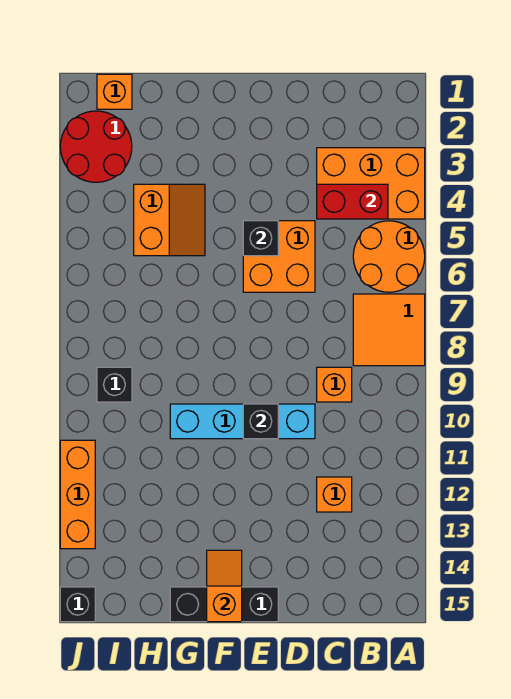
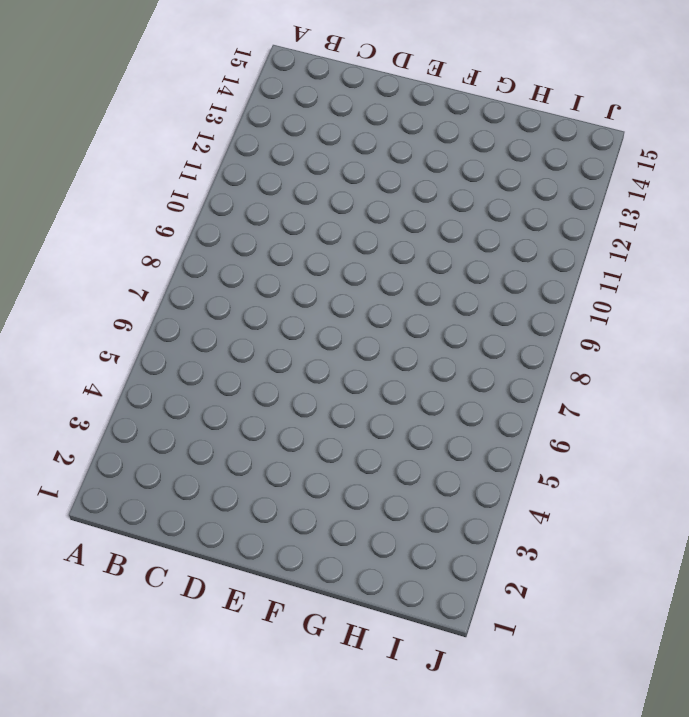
none -> orange brick A3:C4 level 1
none -> orange round brick A5:B6 level 1
none -> orange tile A7:B8 level 1

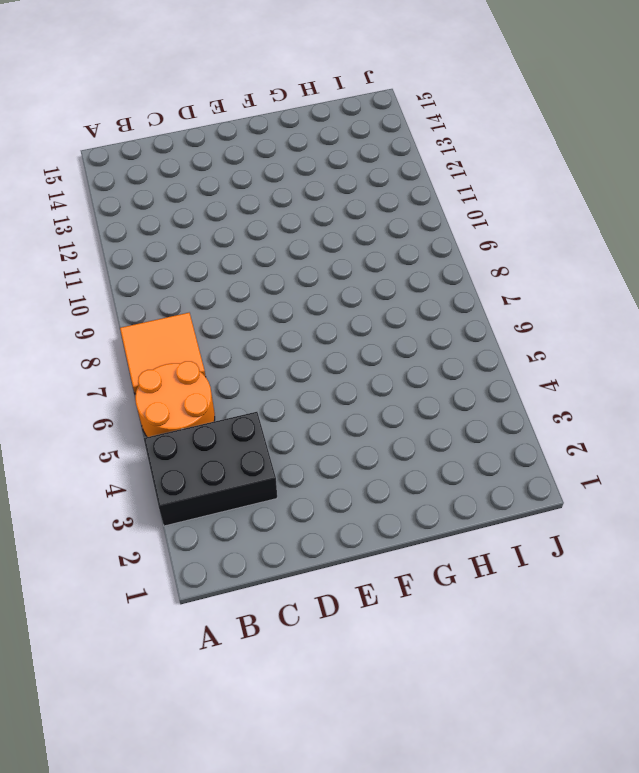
black brick A3:C4 level 1 -> orange brick A3:C4 level 1
none -> orange brick C9 level 1
none -> orange brick C12 level 1
none -> orange brick D5:E6 level 1

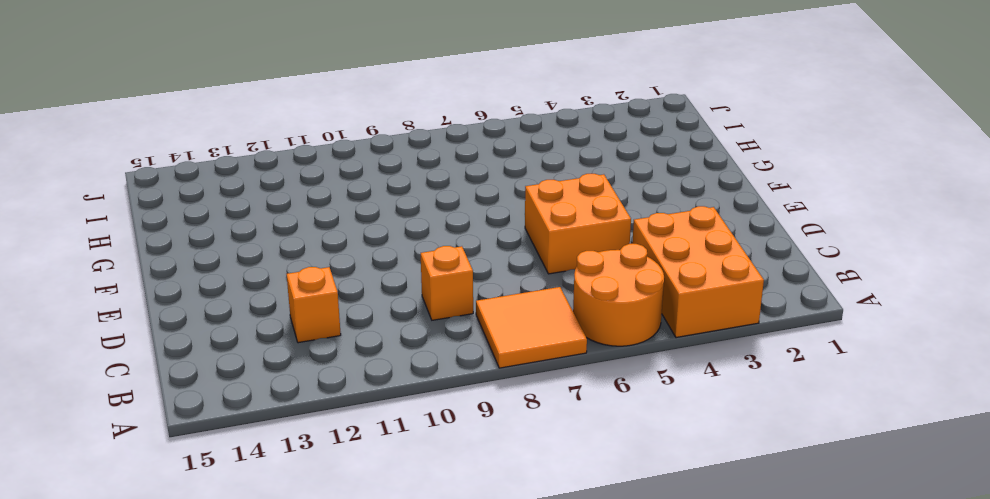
none -> cyan brick D10:G10 level 1
none -> black brick E15:G15 level 1
none -> orange slope G4:H5 level 1 top H

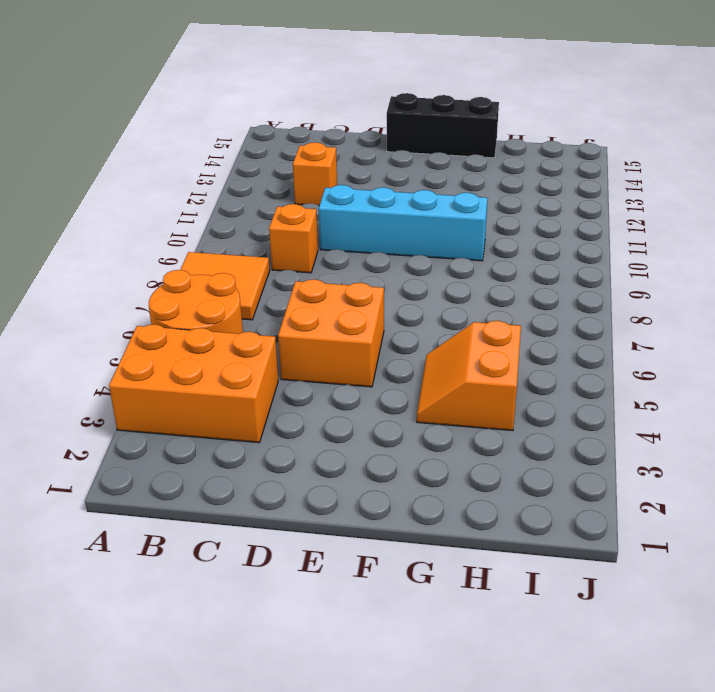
none -> orange brick I1 level 1
none -> red round brick I2:J3 level 1
none -> black brick I9 level 1

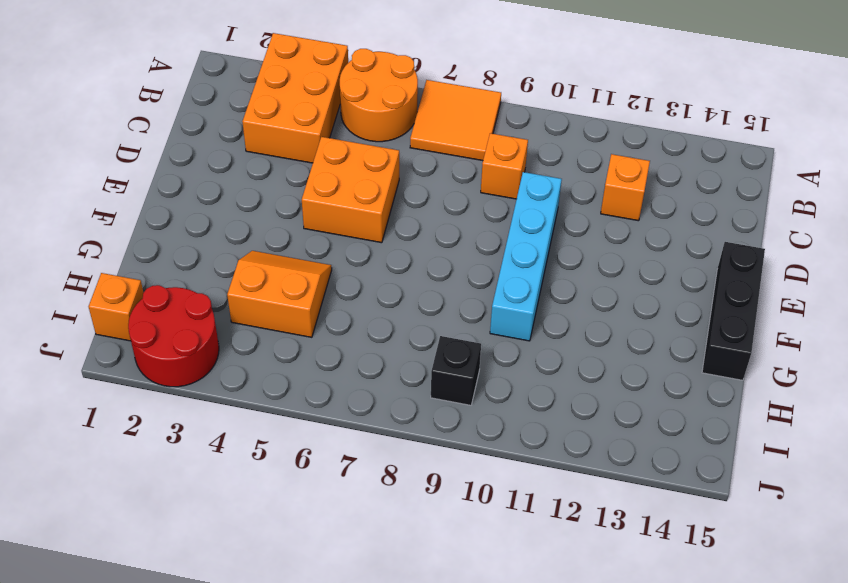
none -> orange brick J11:J13 level 1
none -> black brick J15 level 1
none -> red brick B4:C4 level 2

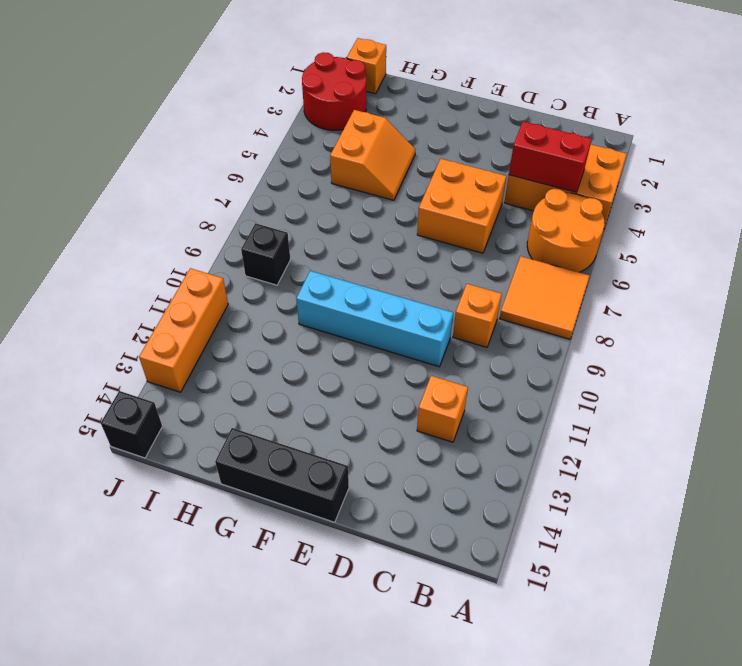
none -> black brick E5 level 2
none -> black brick E10 level 2
none -> orange slope F14:F15 level 2 top 15

